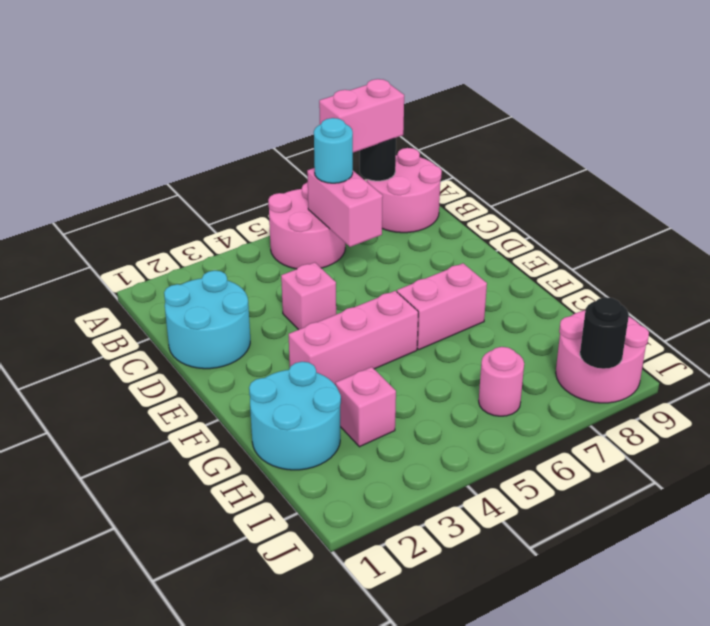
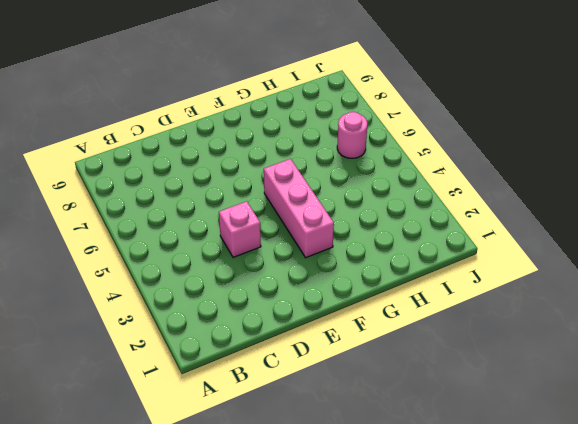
none -> pink round brick A5:B6 level 1
none -> pink round brick A8:B9 level 1
none -> cyan round brick C1:D2 level 1

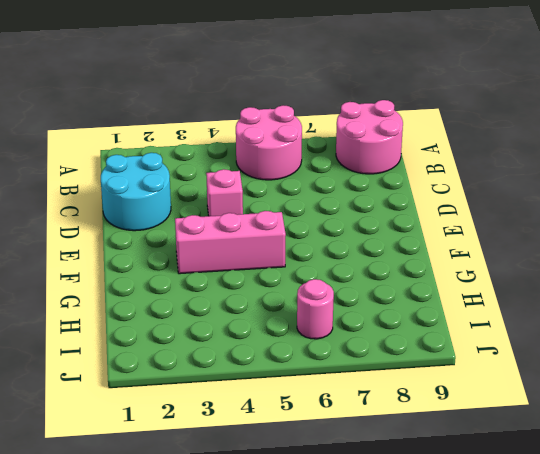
none -> pink brick F6:F7 level 1
none -> cyan round brick G1:H2 level 1
none -> pink brick H3 level 1

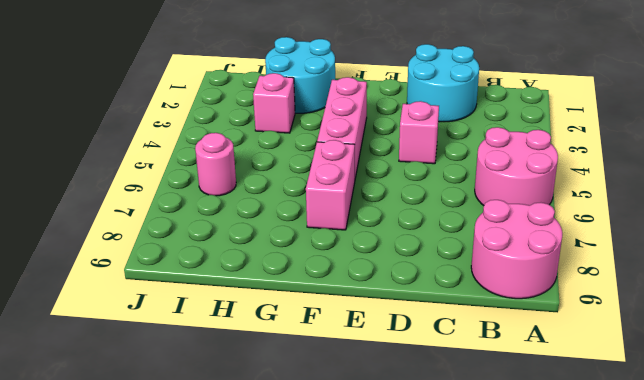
none -> pink round brick I8:J9 level 1
none -> black round brick A8 level 2
none -> pink brick B6:C6 level 2

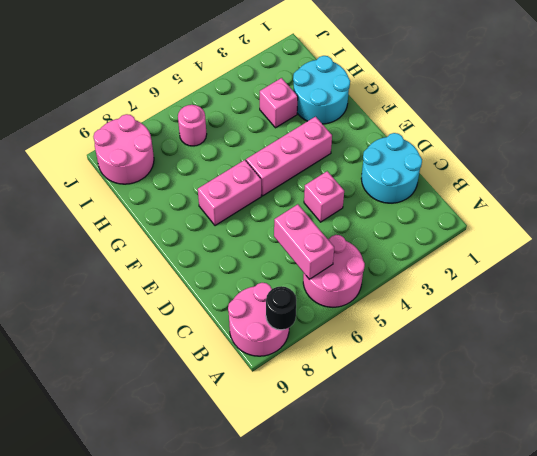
none -> black round brick J8 level 2
none -> pink brick A7:A8 level 3
none -> cyan round brick B6 level 3

